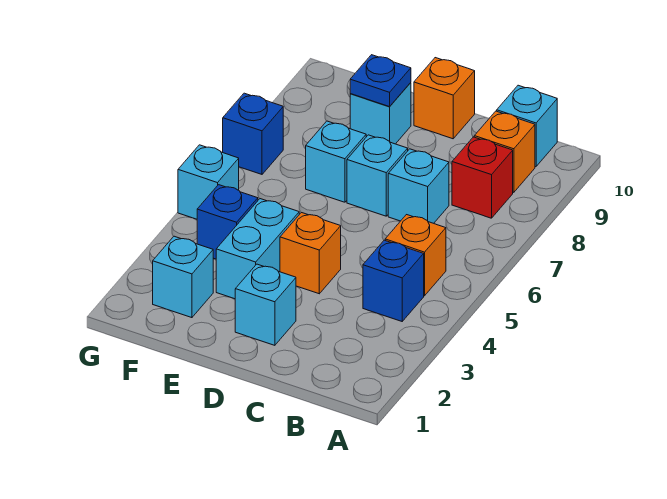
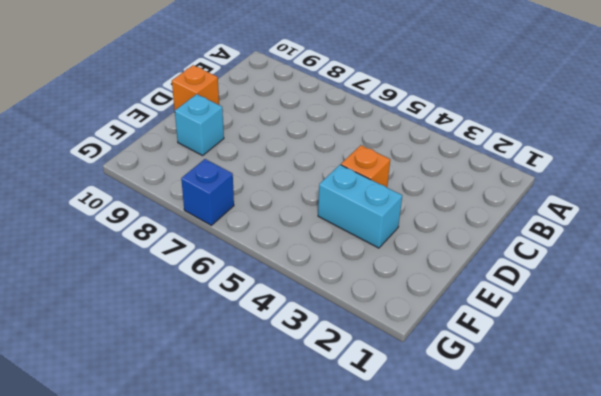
none -> blue brick B4 level 1
none -> orange brick B5 level 1
none -> red brick B8 level 1

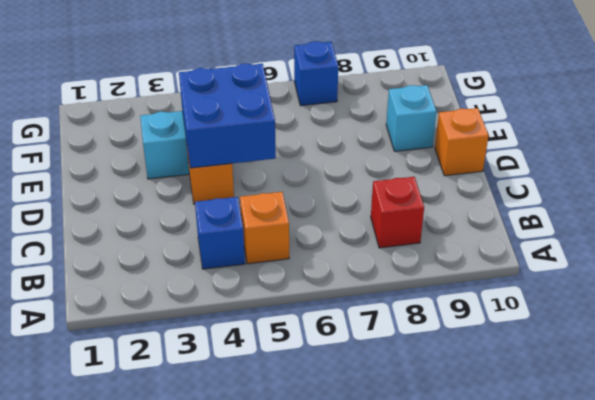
blue brick D4:E5 level 2 -> none
none -> orange brick B9 level 1
none -> cyan brick B10 level 1
none -> cyan brick C7 level 1

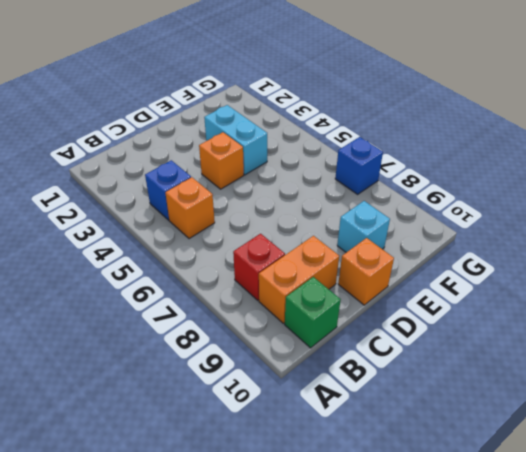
orange brick B9:C9 level 1 -> orange brick B9 level 1
green brick B10 level 1 -> cyan brick B10 level 1
none -> cyan brick C7 level 1
none -> cyan brick D2 level 1
none -> cyan brick D7 level 1

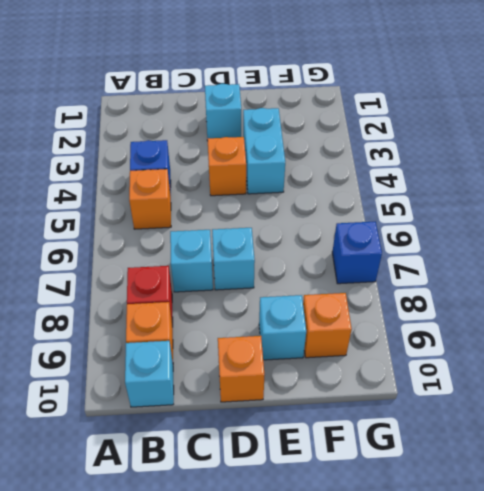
orange brick F9 level 1 -> none
none -> cyan brick E7 level 1
none -> cyan brick F2 level 1
none -> blue brick F4 level 1

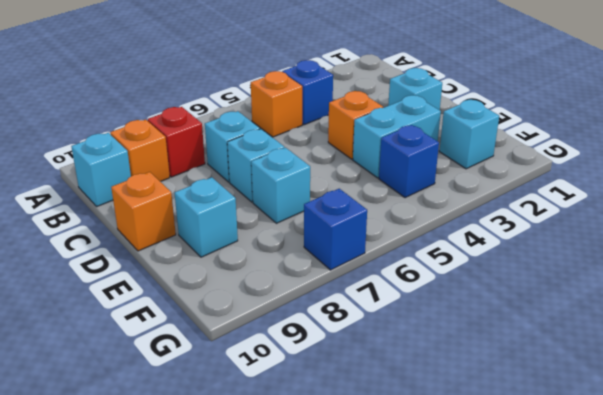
none -> cyan brick G5 level 1
none -> blue plate E9 level 2

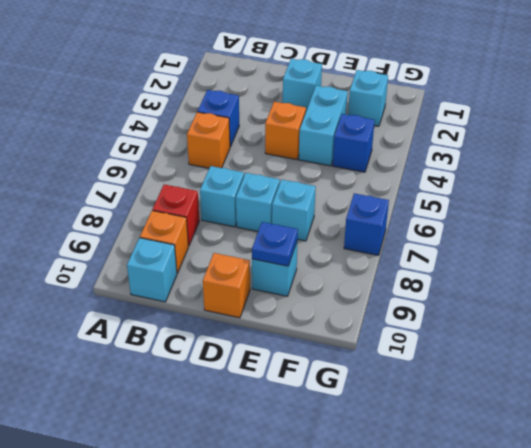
none -> cyan brick G5 level 1

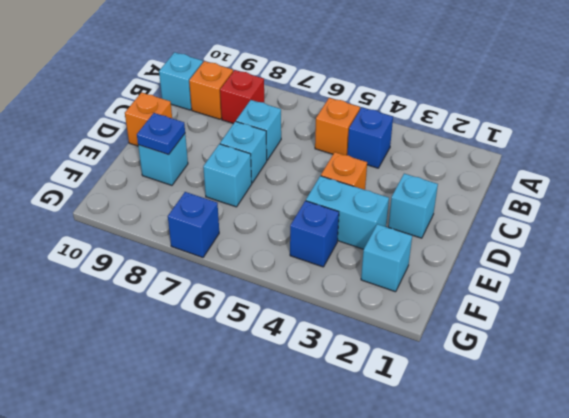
none -> cyan brick G5 level 1

